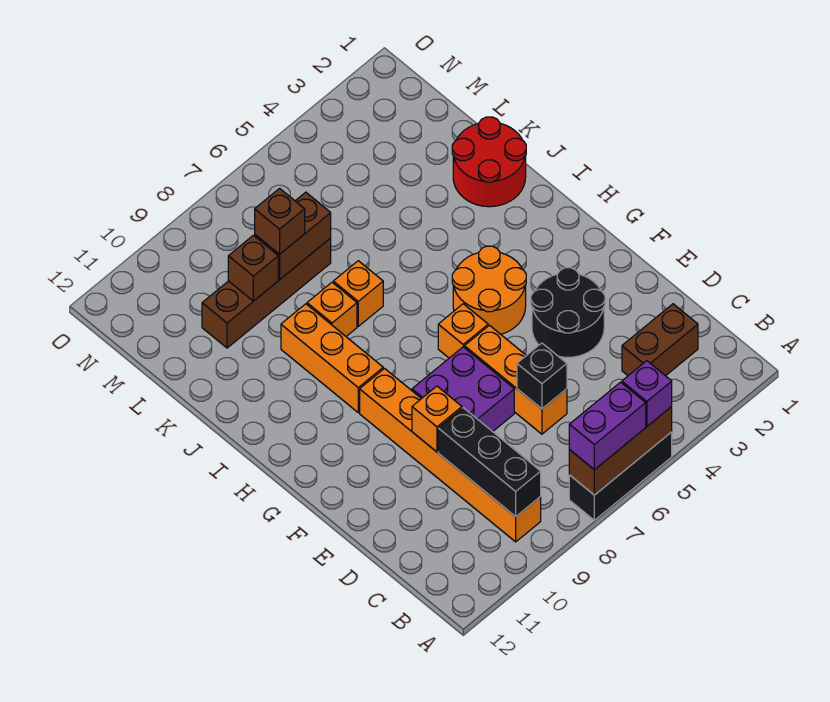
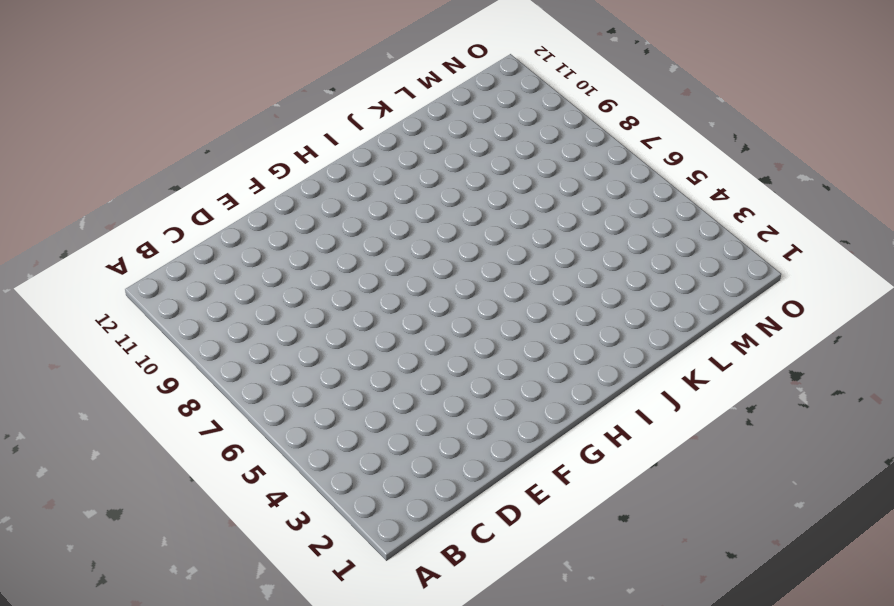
none -> black brick A5:A7 level 1
none -> orange brick B9:G9 level 1
none -> brown brick C2:C3 level 1

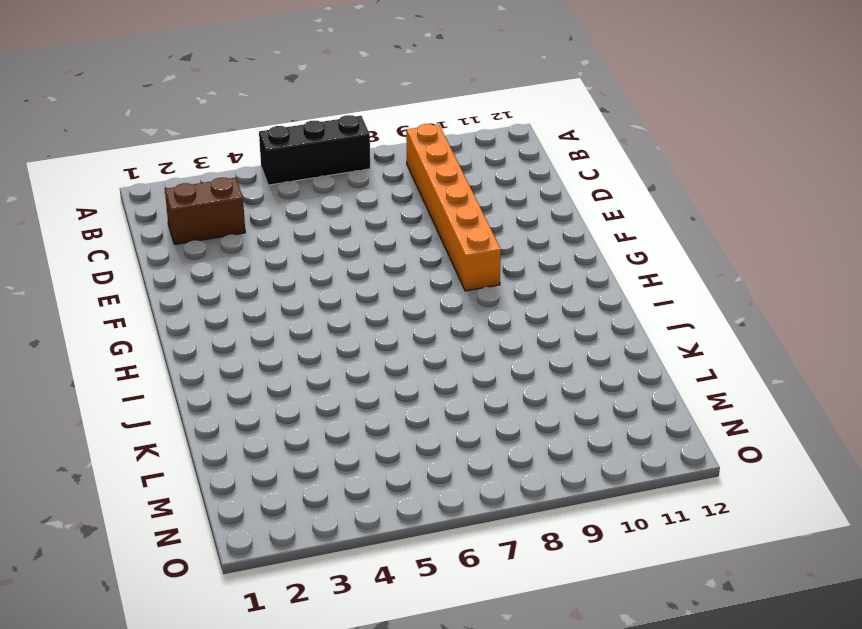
none -> orange brick D6:F6 level 1
none -> black round brick E3:F4 level 1
none -> purple brick E7:F8 level 1

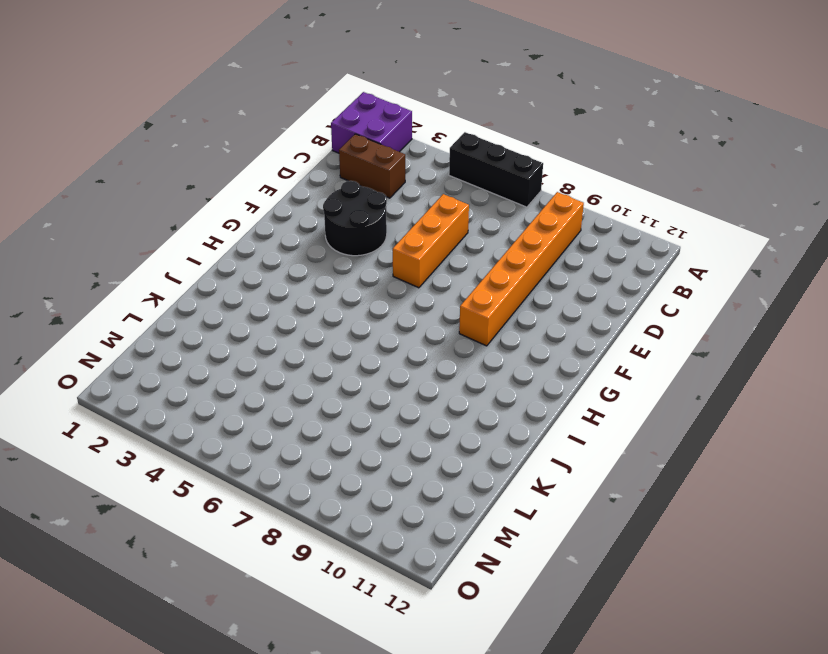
purple brick A1:B2 level 1 -> purple brick E7:F8 level 1
none -> orange round brick G4:H5 level 1
none -> orange brick G6 level 1
none -> orange brick H9:J9 level 1

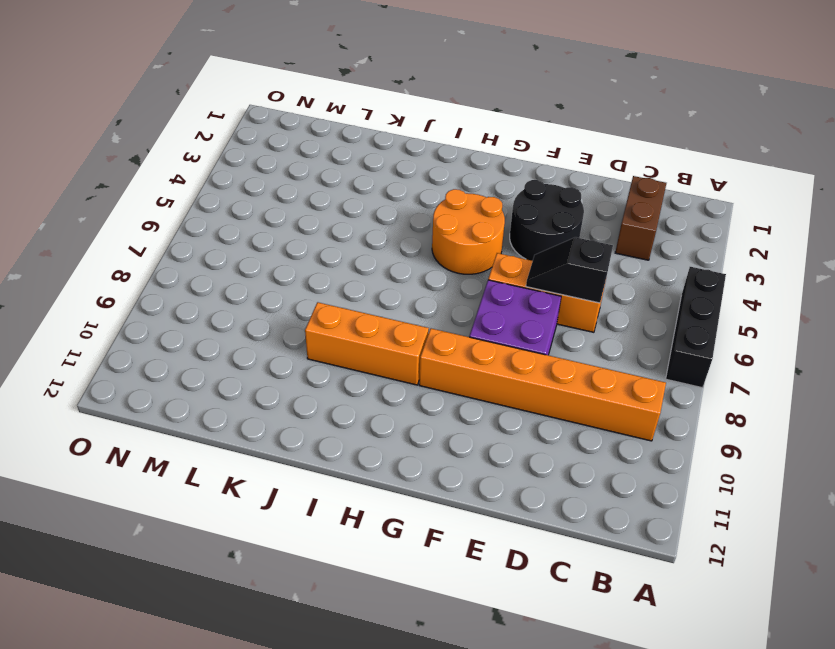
black slope D6:E6 level 2 top D -> black brick D6 level 2
none -> orange brick G6 level 1
none -> red round brick J1:K2 level 1
none -> orange brick J7 level 1

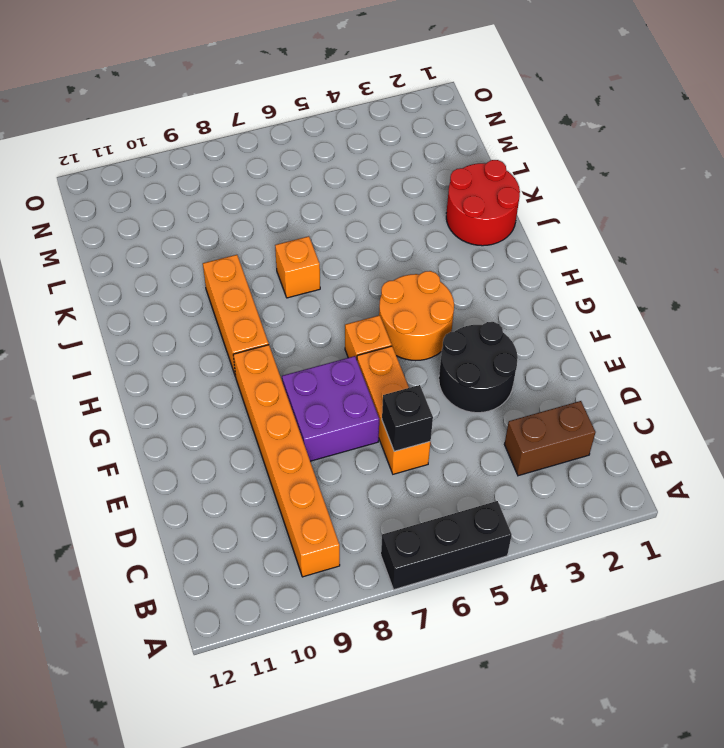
none -> orange brick J8 level 1
none -> brown brick L7:L10 level 1
none -> brown brick A5:A7 level 2

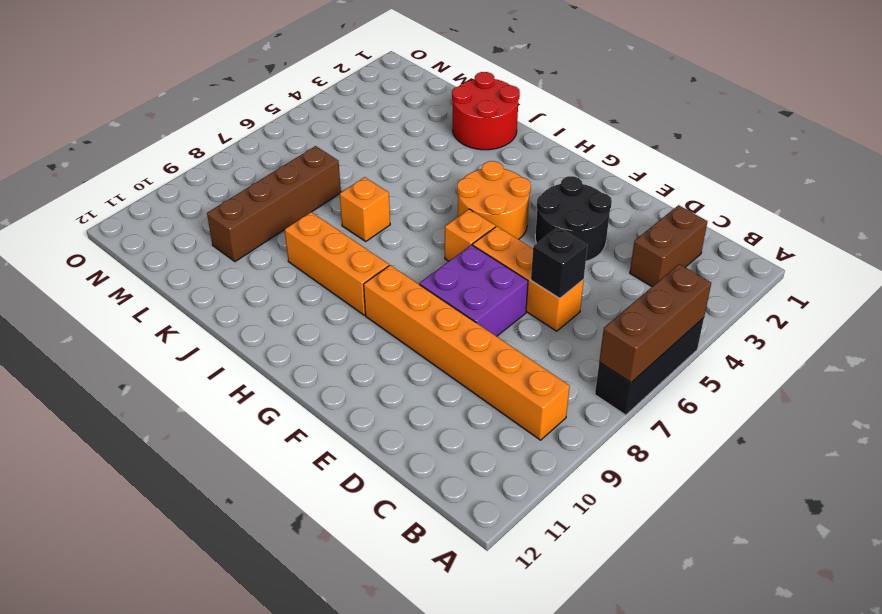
none -> orange brick J8 level 1
none -> black brick B9:D9 level 2
none -> orange brick E9 level 2

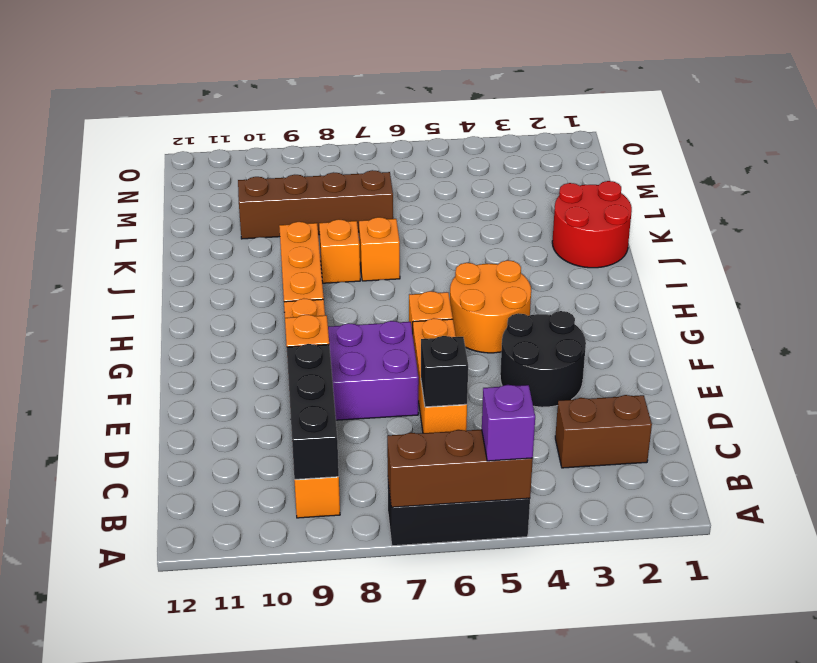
none -> brown brick L7:L8 level 2
none -> brown brick L9 level 2
none -> purple brick A6:A7 level 3

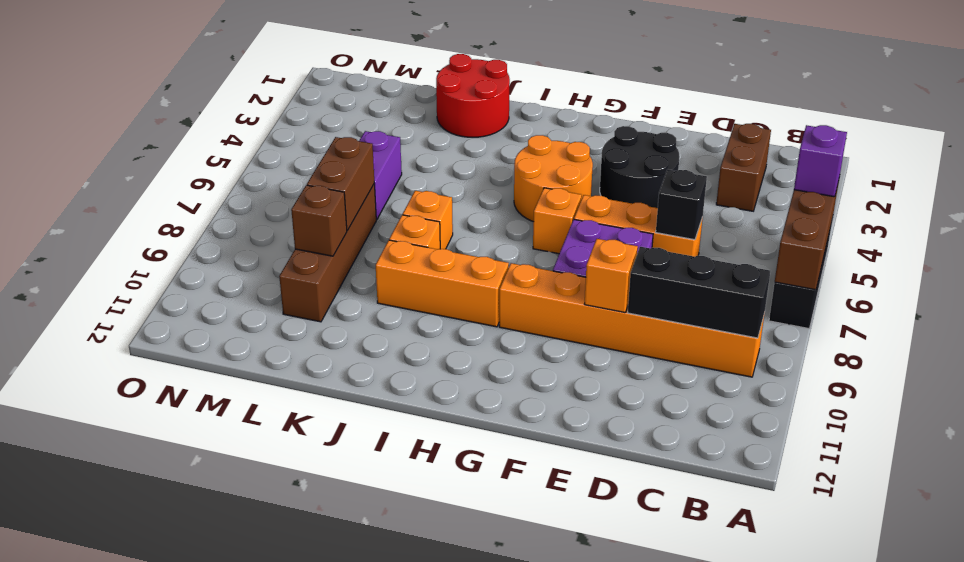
purple brick L5:L6 level 1 -> purple brick A6:A7 level 3
none -> brown brick L8 level 3

